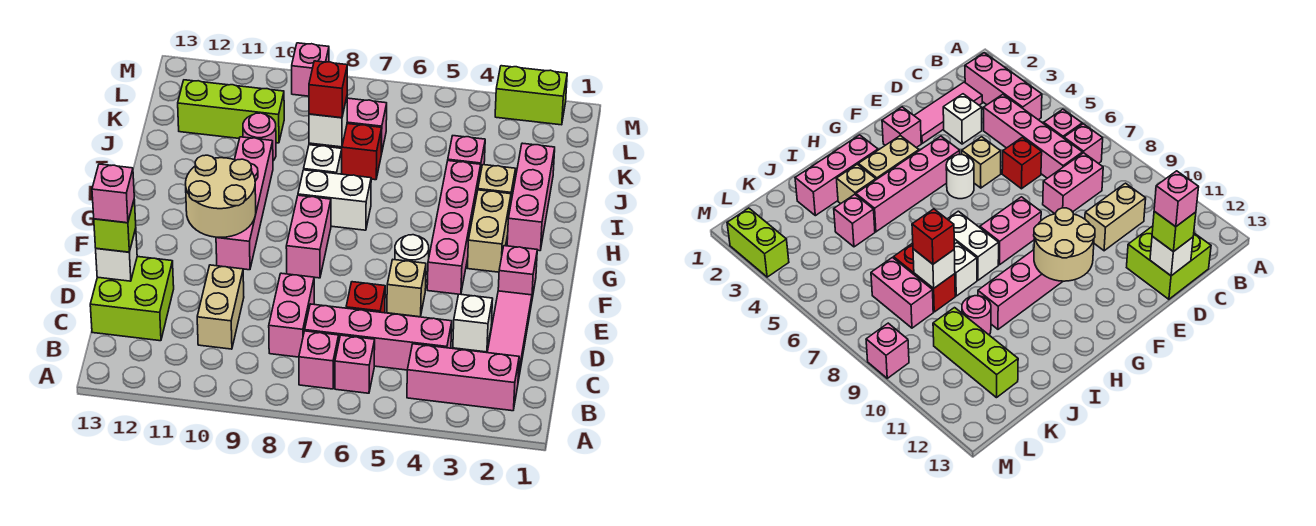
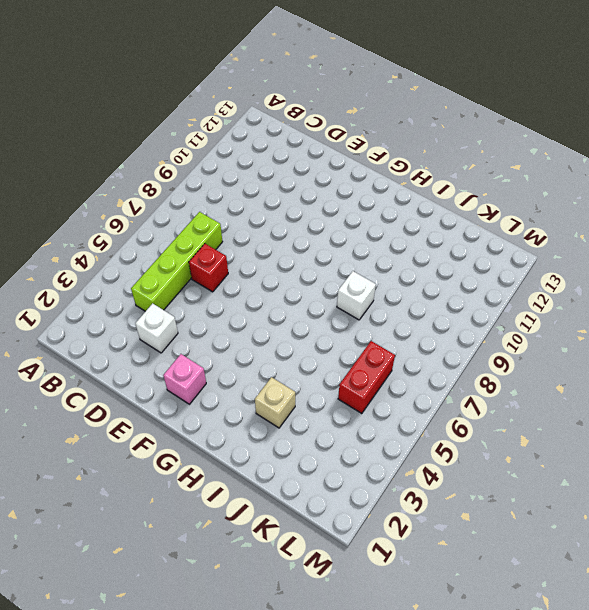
lime brick C4:C7 level 1 -> pink brick C4:C7 level 1
red brick K5:K6 level 1 -> red brick J7:J8 level 1
none -> pink brick B2:B4 level 1
none -> pink brick B6 level 1
none -> pink brick B7 level 1
none -> pink tile C2:E2 level 1

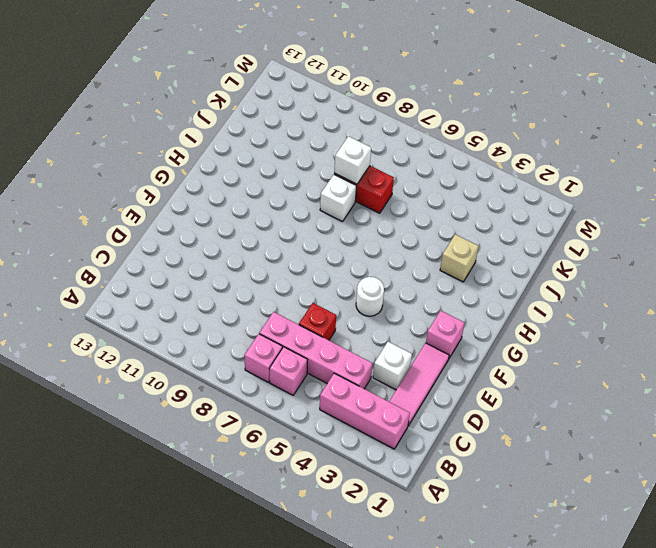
none -> pink brick C8:D8 level 1
none -> tan brick C10:D10 level 1
none -> lime brick C12:D13 level 1
none -> tan brick E5 level 1

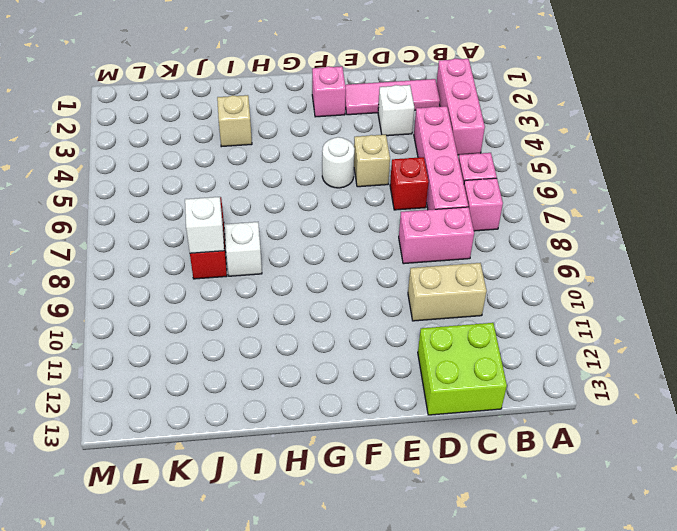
none -> pink brick F4:I4 level 1
none -> pink brick F8:G8 level 1
none -> pink brick F10:I10 level 1
none -> tan brick G3:H3 level 1

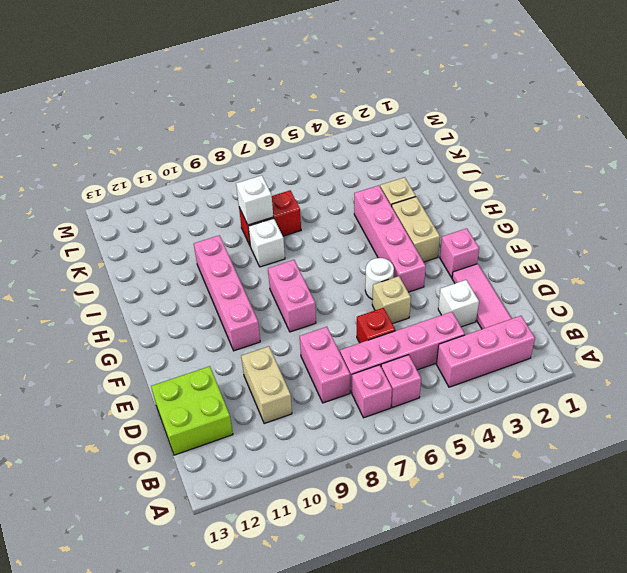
none -> pink brick H2:J2 level 1
none -> white brick H7:H8 level 1
none -> pink brick J4 level 1
none -> pink round brick J10 level 1

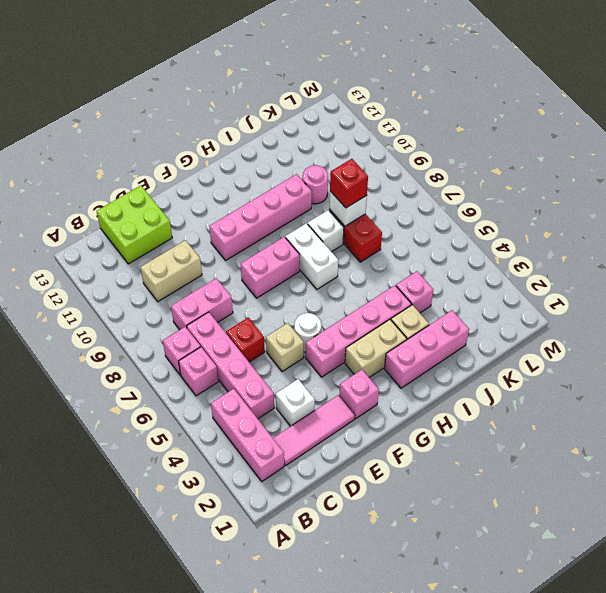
none -> pink brick K7:K8 level 1
none -> lime brick K10:K12 level 1
none -> lime brick M2:M3 level 1
none -> pink brick M9 level 1

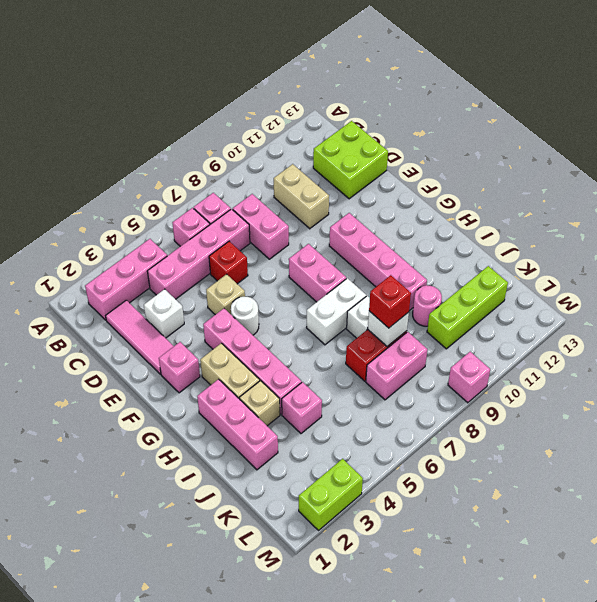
none -> white brick D13 level 2
none -> tan round brick F10:G11 level 2
none -> lime brick D13 level 3
none -> pink brick D13 level 4

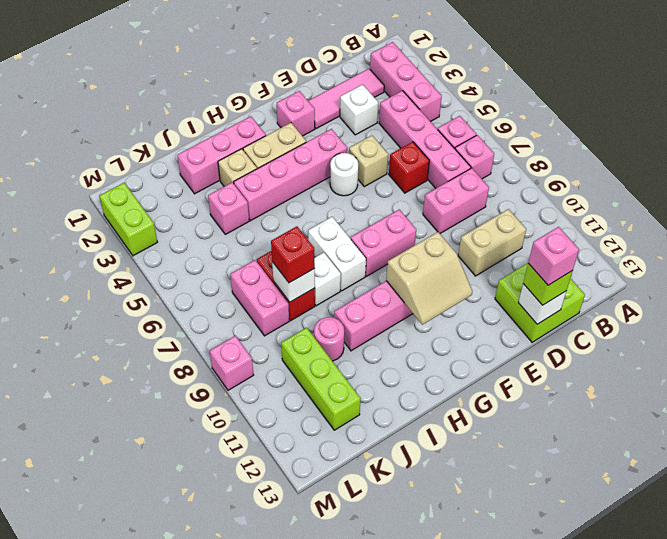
tan slope F10:G11 level 2 top 10 -> tan round brick F10:G11 level 2

